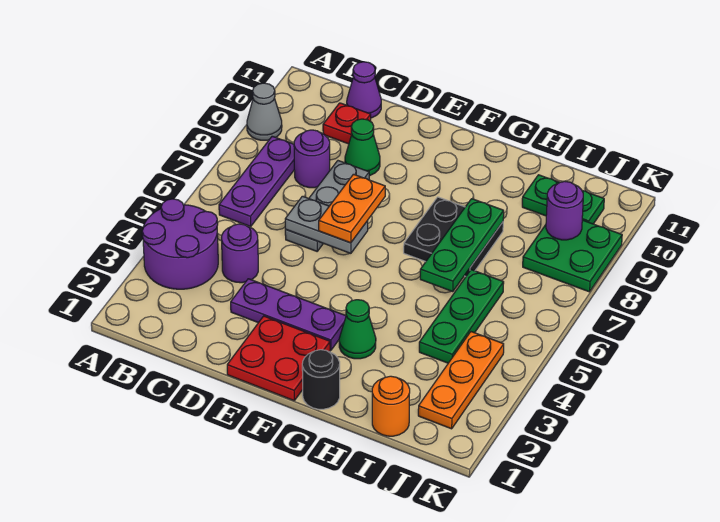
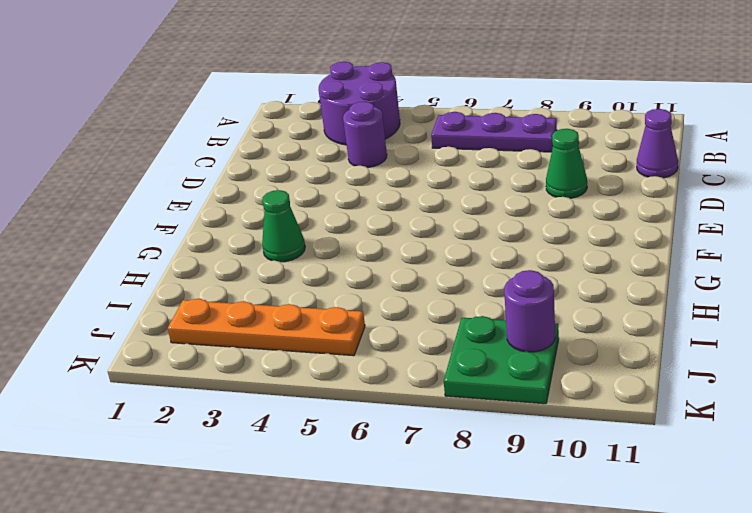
orange plate J2:J5 level 1 -> orange plate J2:J4 level 1
none -> grey cone A9 level 1
none -> purple round brick C8 level 1
none -> red plate C10 level 1

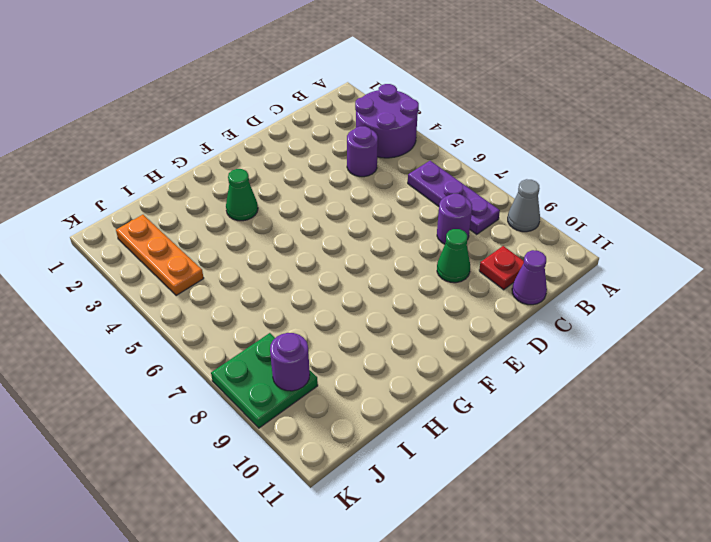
none -> purple plate D3:F3 level 1
none -> grey plate D6:D8 level 1
none -> red plate E1:F2 level 1

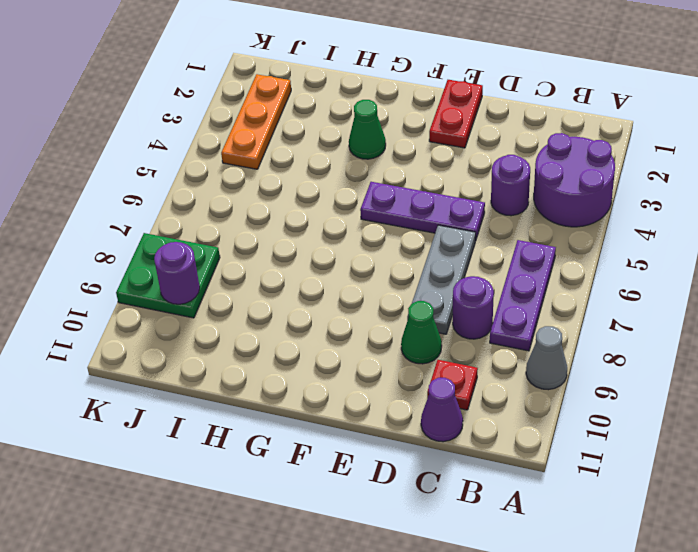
purple plate D5:F5 level 1 -> purple plate D3:F3 level 1
red plate E1:E2 level 1 -> red plate E1:F2 level 1
none -> black round brick G1 level 1
none -> black plate G7:H8 level 1
none -> orange round brick I1 level 1

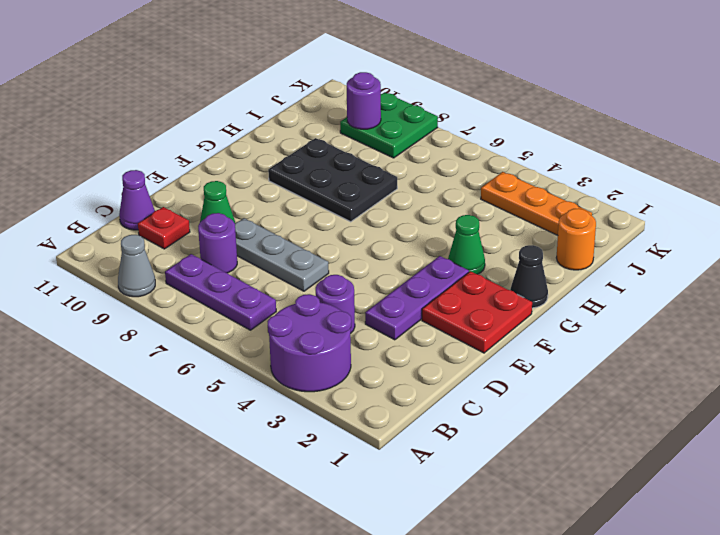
black cone G1 level 1 -> black round brick G1 level 1
black plate G7:H9 level 1 -> black plate G7:H8 level 1
none -> green plate I4:I6 level 1
none -> green plate I10:J10 level 1
none -> grey plate D6:E6 level 2

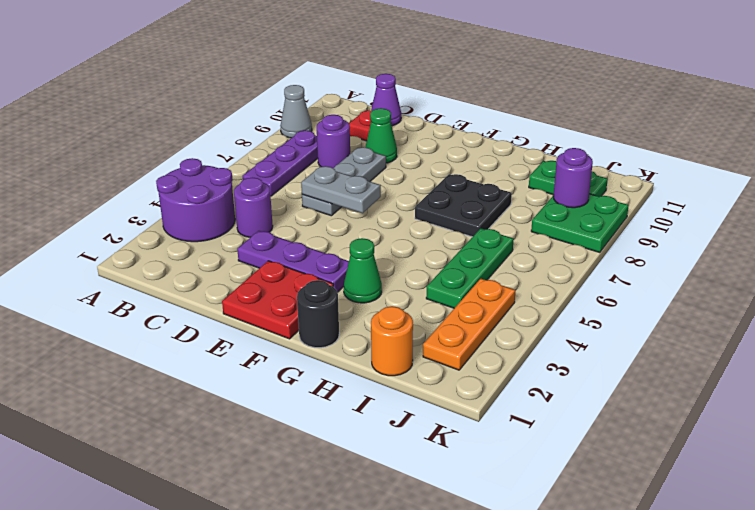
none -> green plate H6:H8 level 2
none -> orange plate E6:E7 level 3

